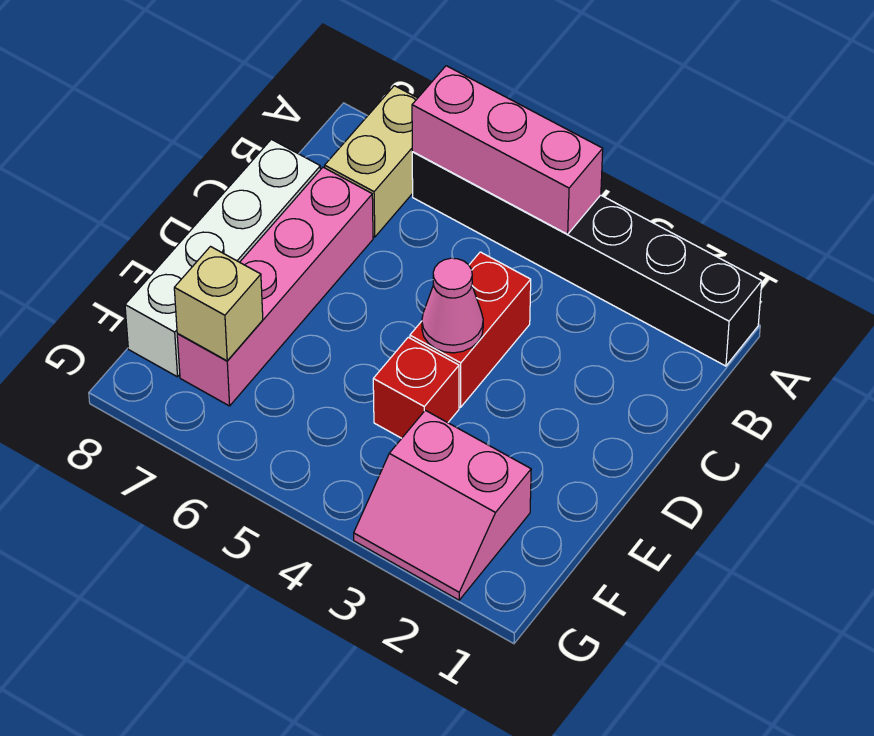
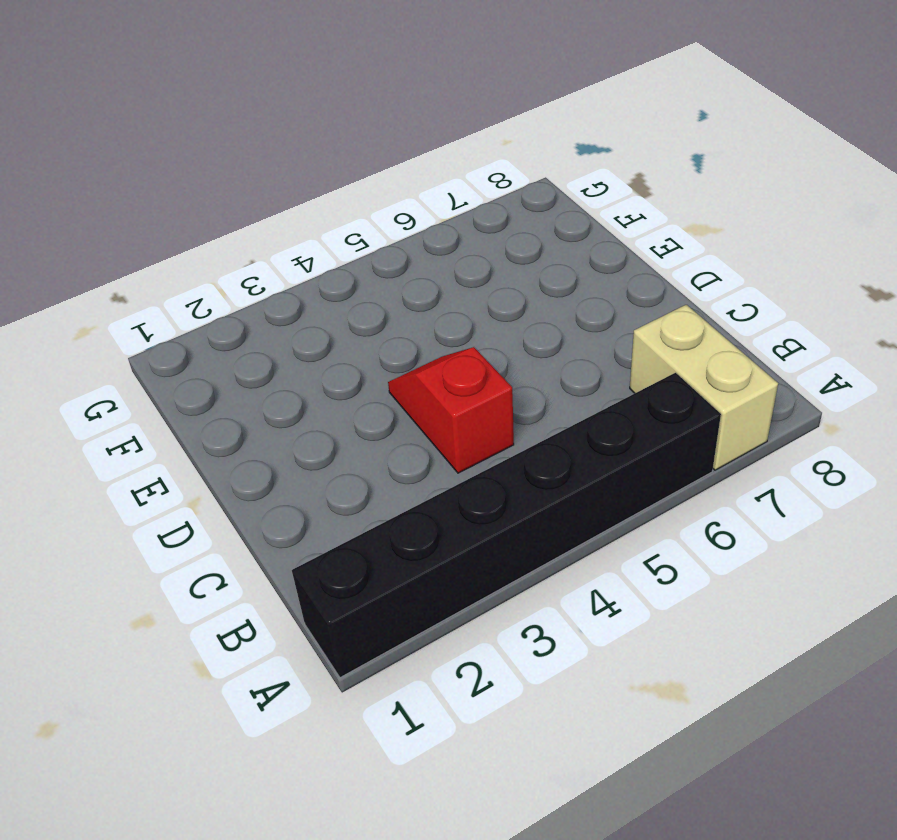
red slope C4:D4 level 1 top C -> red brick C4:D4 level 1
none -> pink brick C7:F7 level 1
none -> white brick C8:F8 level 1

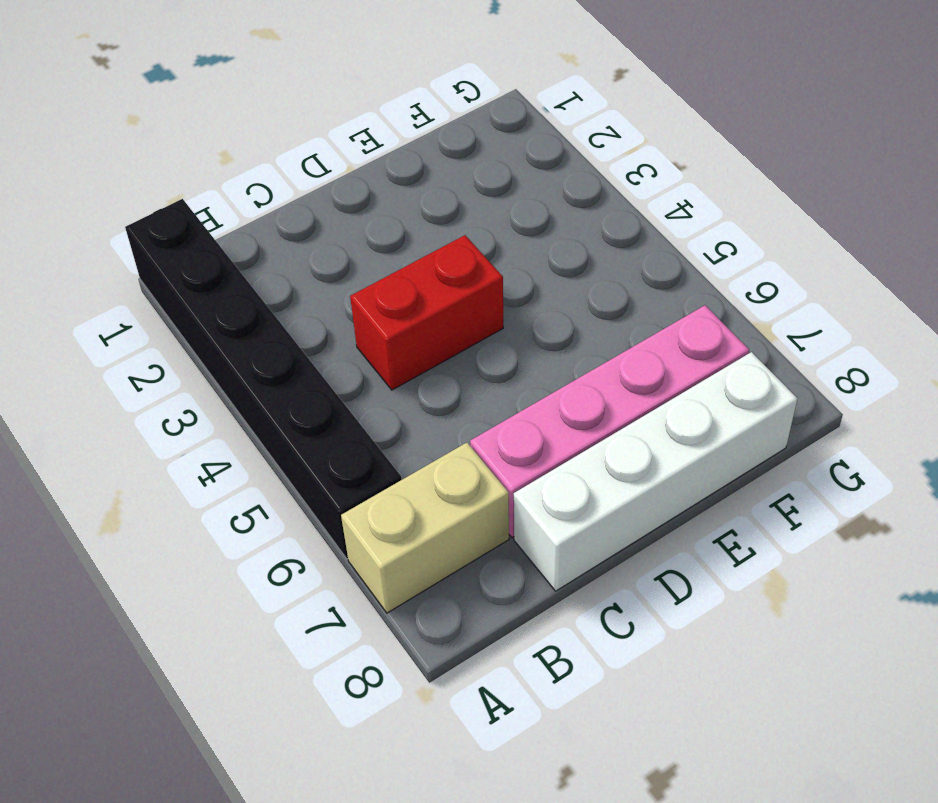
none -> red brick E4 level 1
none -> pink slope F2:G3 level 1 top F

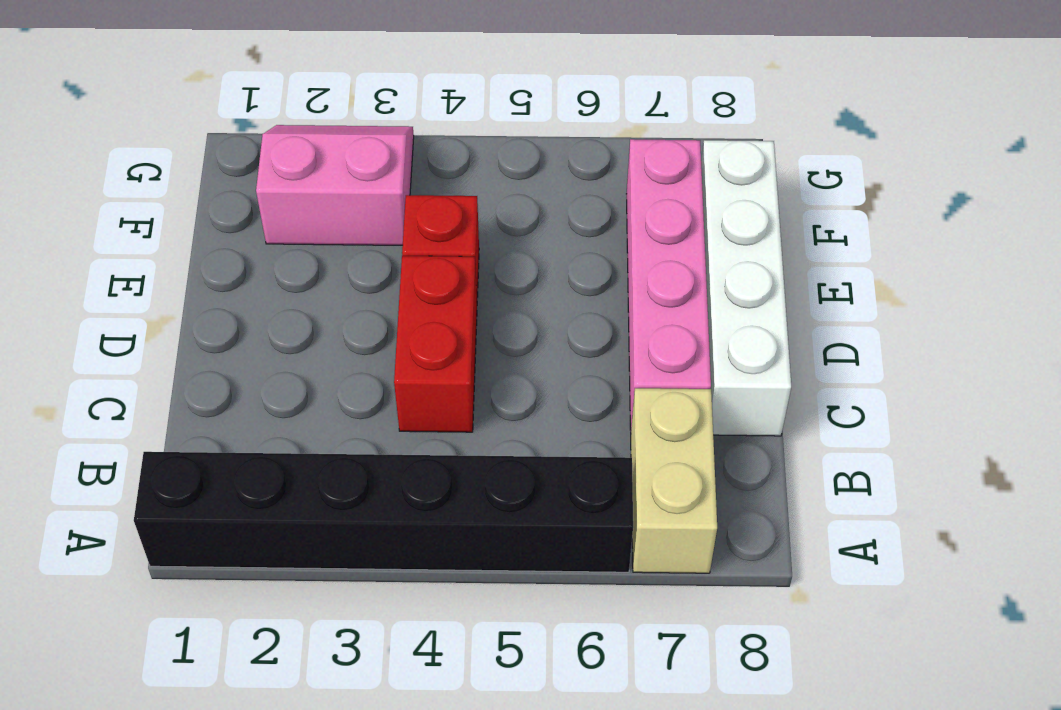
none -> pink brick A4:A6 level 2
none -> pink cone D4 level 2

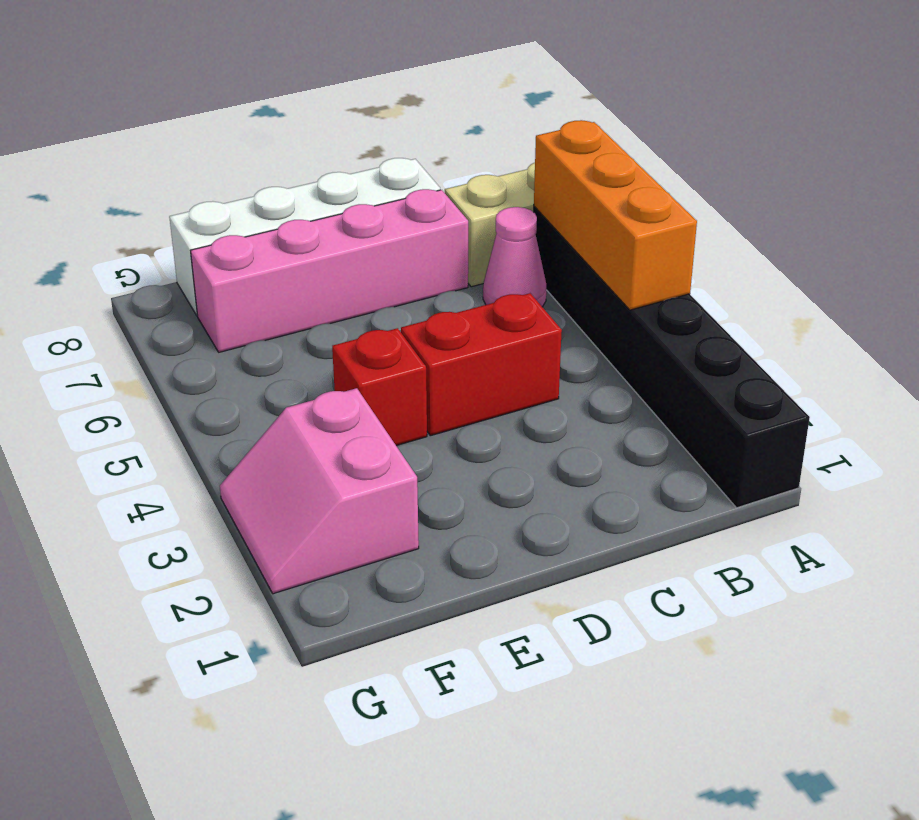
orange brick A4:A6 level 2 -> pink brick A4:A6 level 2
pink cone B6 level 1 -> pink cone D4 level 2
none -> tan brick F7 level 2

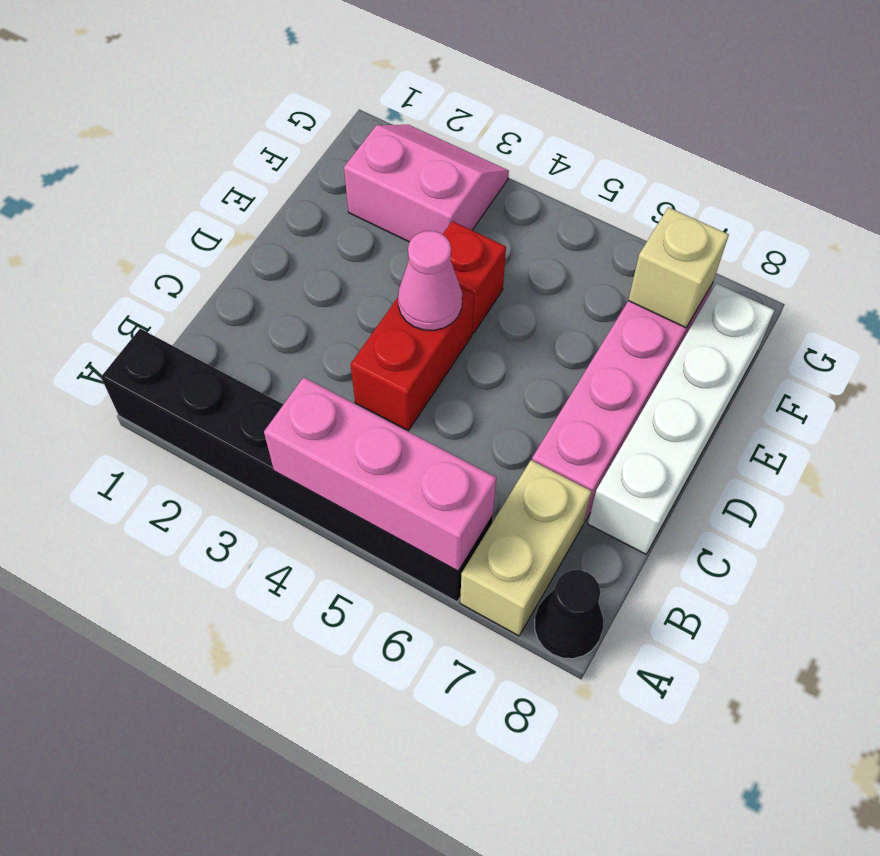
black cone A8 level 1 -> none

